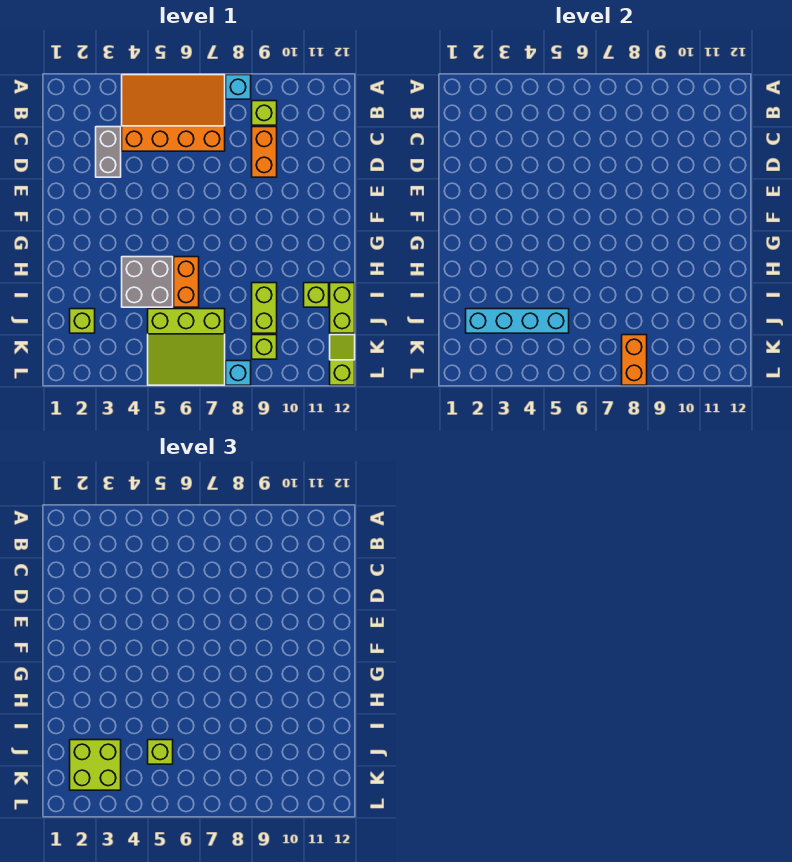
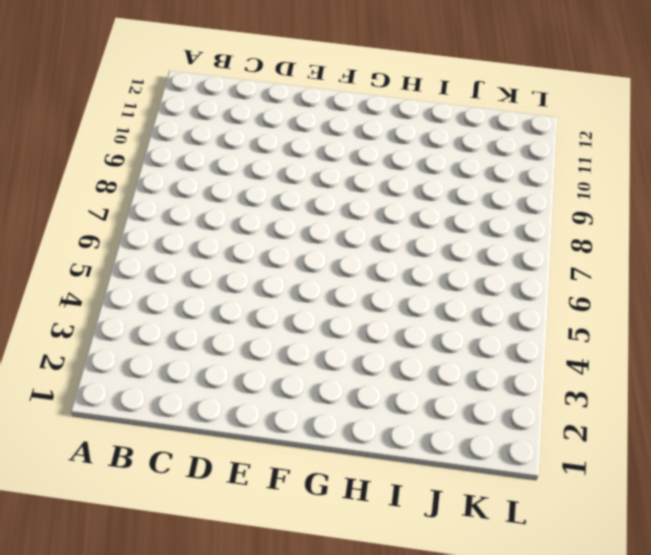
none -> orange slope A4:C7 level 1 top C
none -> cyan brick A8 level 1
none -> lime brick B9 level 1

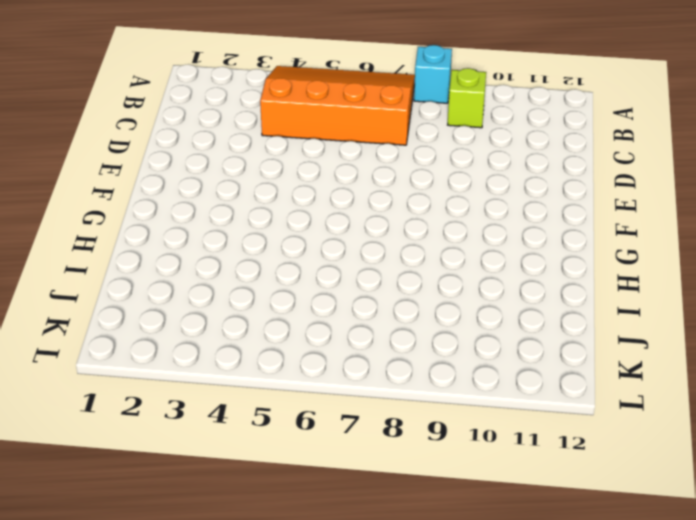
none -> grey brick C3:D3 level 1
none -> orange brick C9:D9 level 1
none -> grey brick H4:I5 level 1

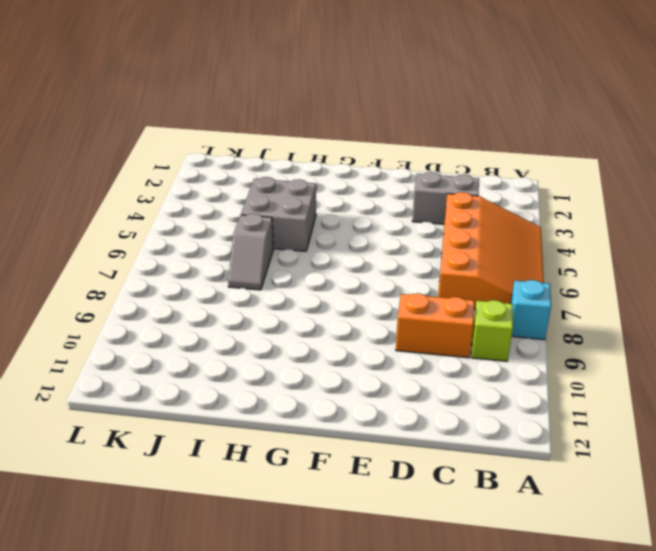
grey slope I6:I7 level 1 top 6 -> orange brick H6:I6 level 1
none -> lime brick I9:J9 level 1
none -> lime brick I11 level 1
none -> lime brick I12:J12 level 1

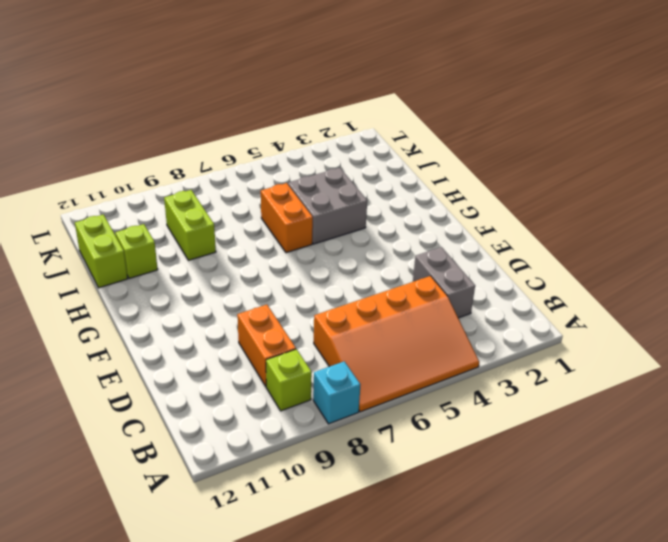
none -> lime brick J2 level 1
none -> lime slope J5:L7 level 1 top J
none -> lime brick K9 level 1

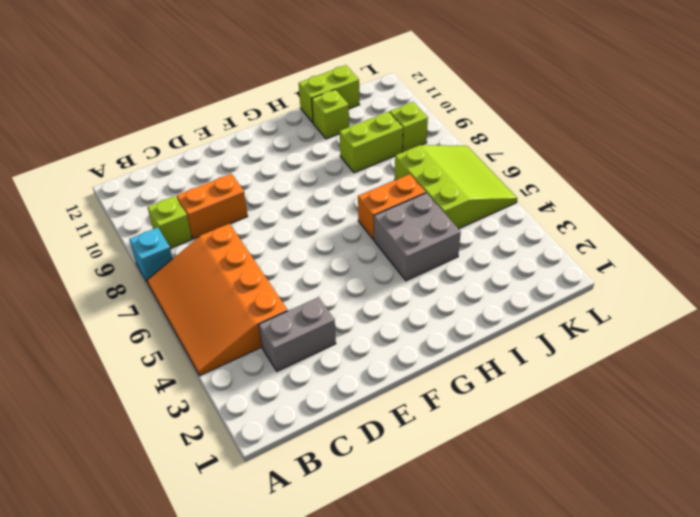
none -> lime brick J2 level 1
none -> lime slope K12:L12 level 1 top L
none -> cyan brick L8 level 1

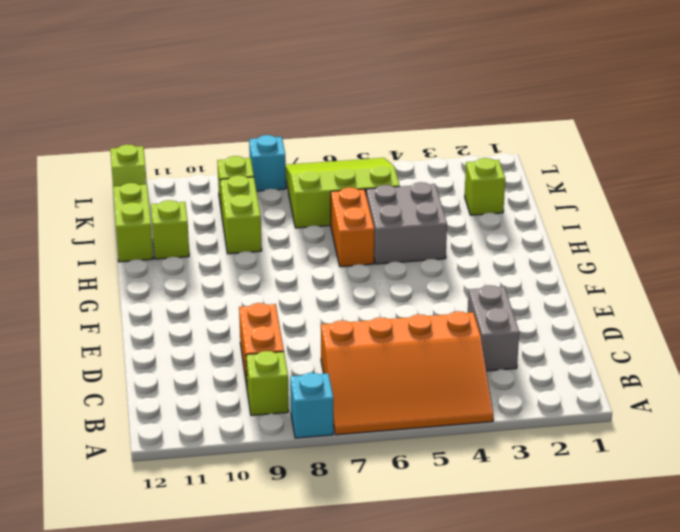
none -> cyan brick J2:J5 level 2
none -> orange brick K8:L8 level 2
none -> lime brick J2:K3 level 3

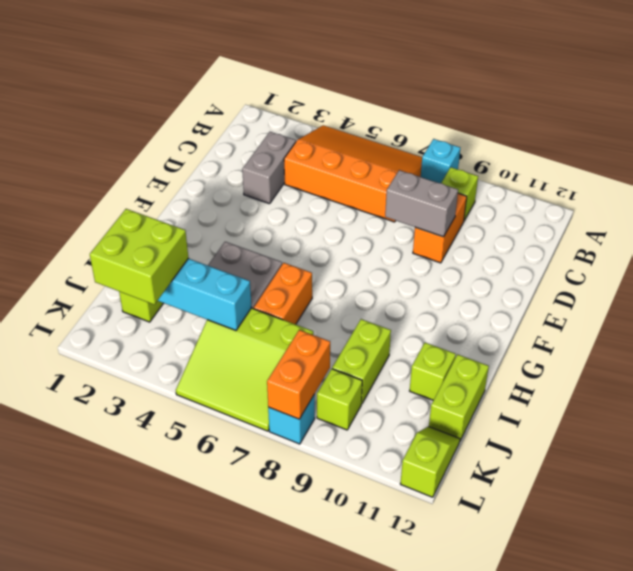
grey brick D8:D9 level 2 -> none
none -> lime brick J5 level 3

